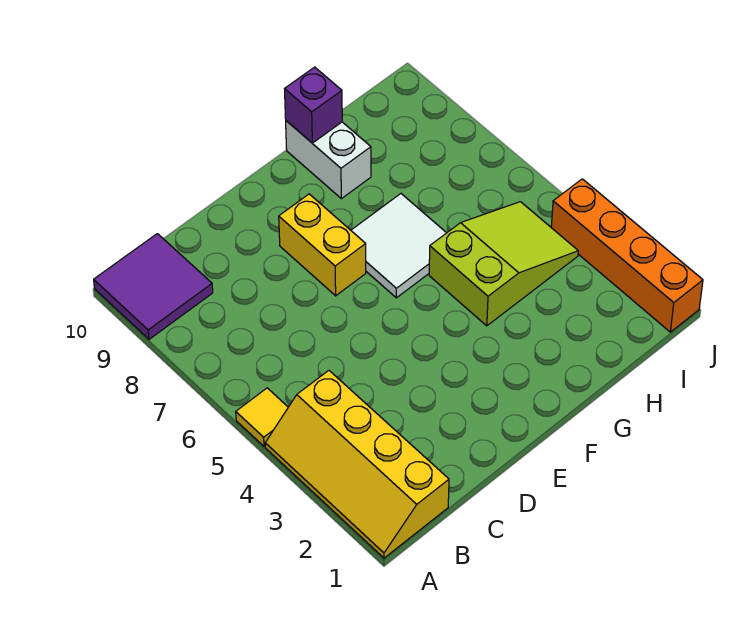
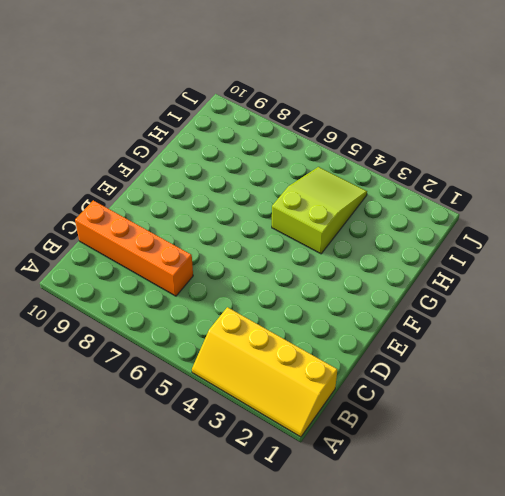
orange brick C7:C10 level 1 -> orange brick J1:J4 level 1
none -> yellow tile A5 level 1
none -> purple tile A9:B10 level 1

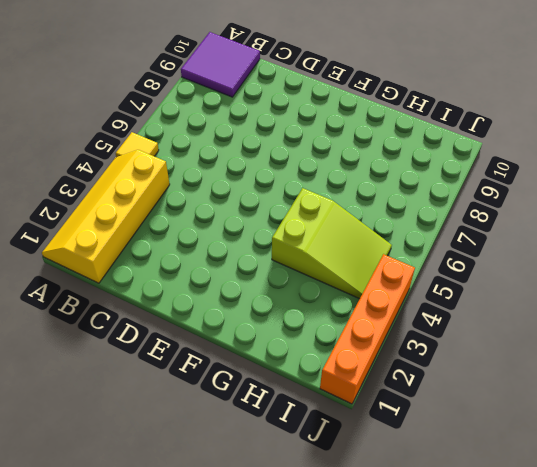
none -> yellow brick E7:E8 level 1
none -> white tile F6:G7 level 1

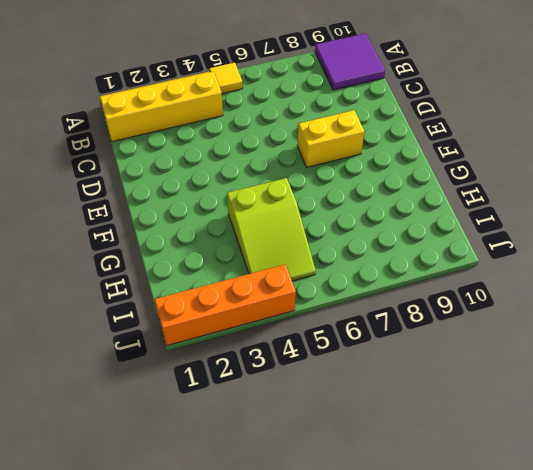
none -> white tile F6:G7 level 1
none -> white brick G9:G10 level 1

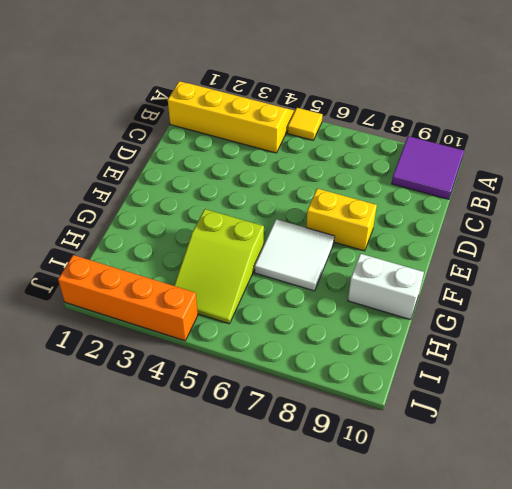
none -> purple brick G10 level 2

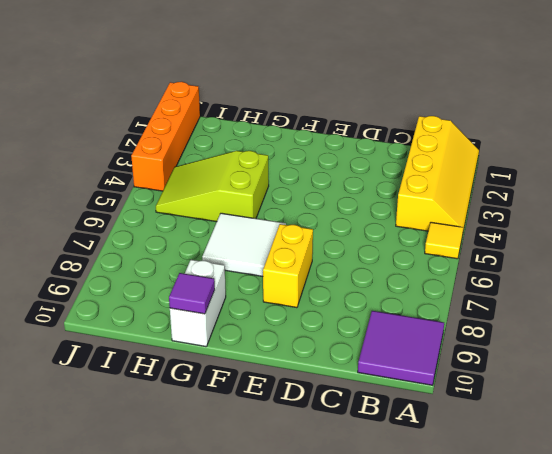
purple tile G10 level 2 -> purple brick G10 level 2

